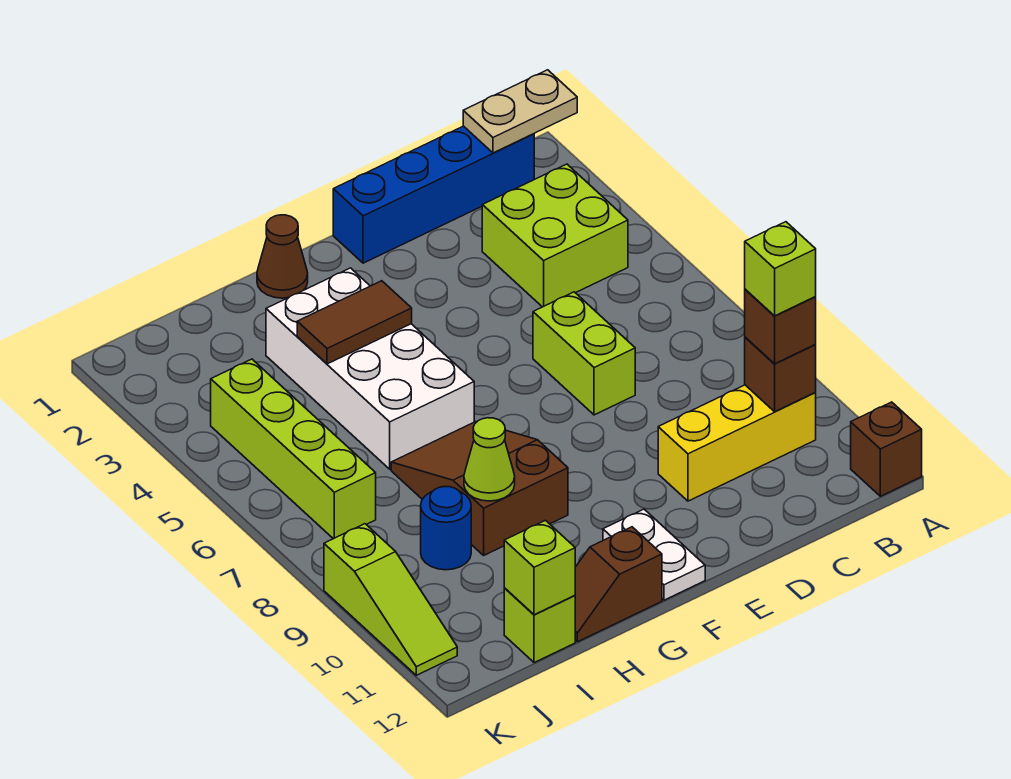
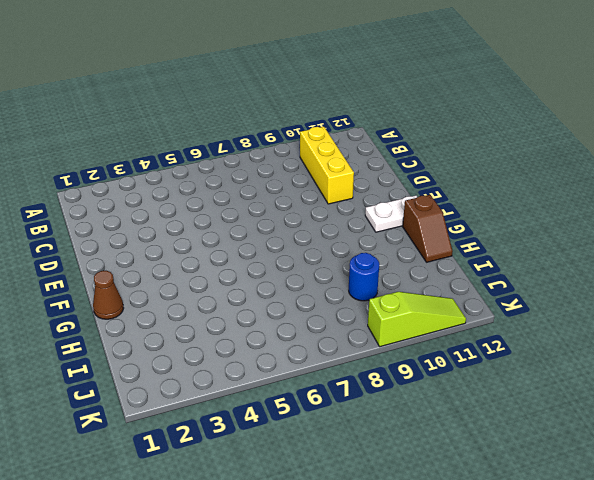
none -> brown brick A12 level 1
none -> blue brick B1:E1 level 1
none -> lime brick B3:C4 level 1

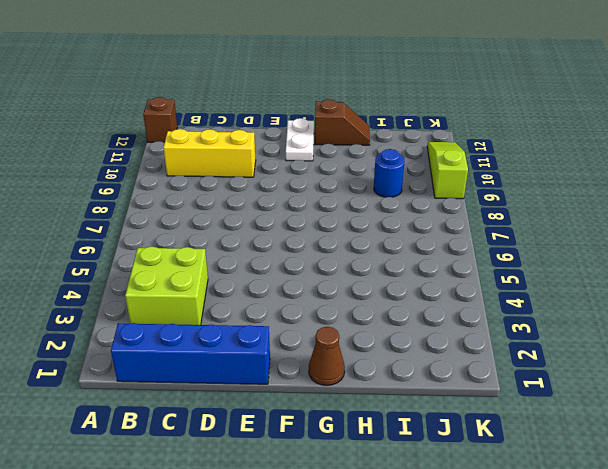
none -> lime brick D6:D7 level 1
none -> white brick G3:H6 level 1
none -> brown slope G7:H9 level 1 top 9

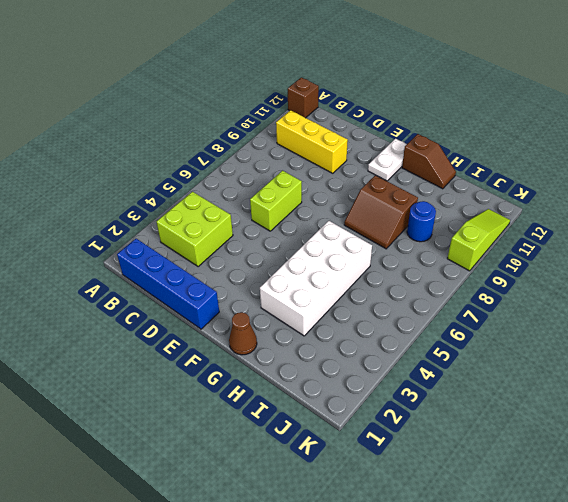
brown slope G8:H9 level 1 top 9 -> brown slope G7:H9 level 1 top 9
none -> lime brick I12 level 1
none -> lime brick J4:J7 level 1
none -> tan plate A1:B1 level 2

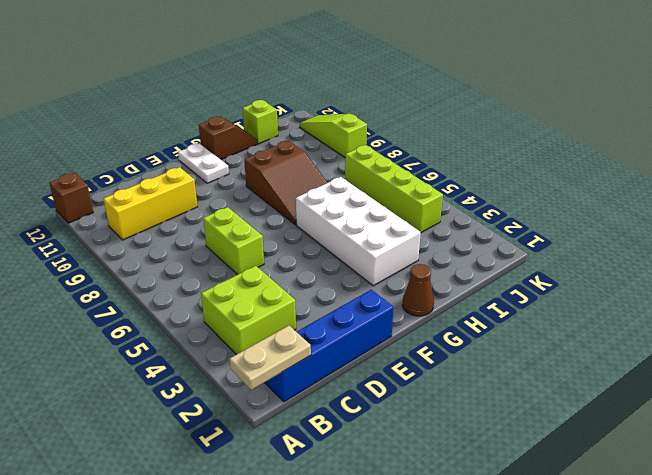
none -> blue round brick I9 level 1
none -> brown brick B10 level 2
none -> brown tile G4:H4 level 2

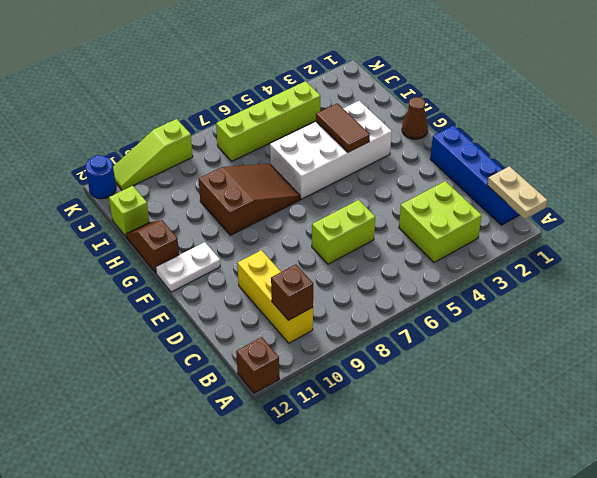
blue round brick K12 level 1 -> blue round brick I9 level 1
none -> lime cone H9 level 2
none -> lime brick I12 level 2
none -> brown brick B10 level 3

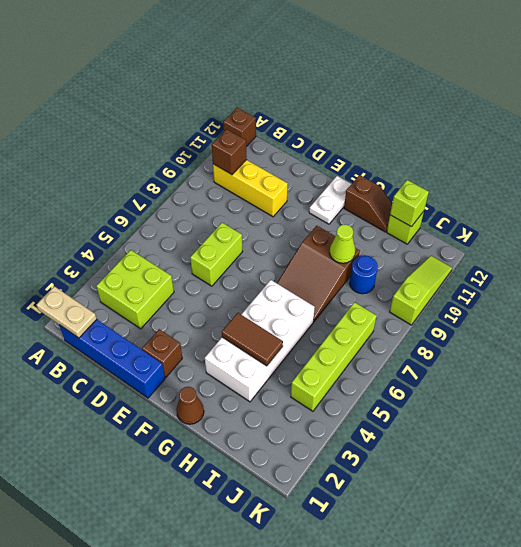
brown brick E2 level 1 -> brown brick B10 level 3
none -> lime brick B10 level 4

